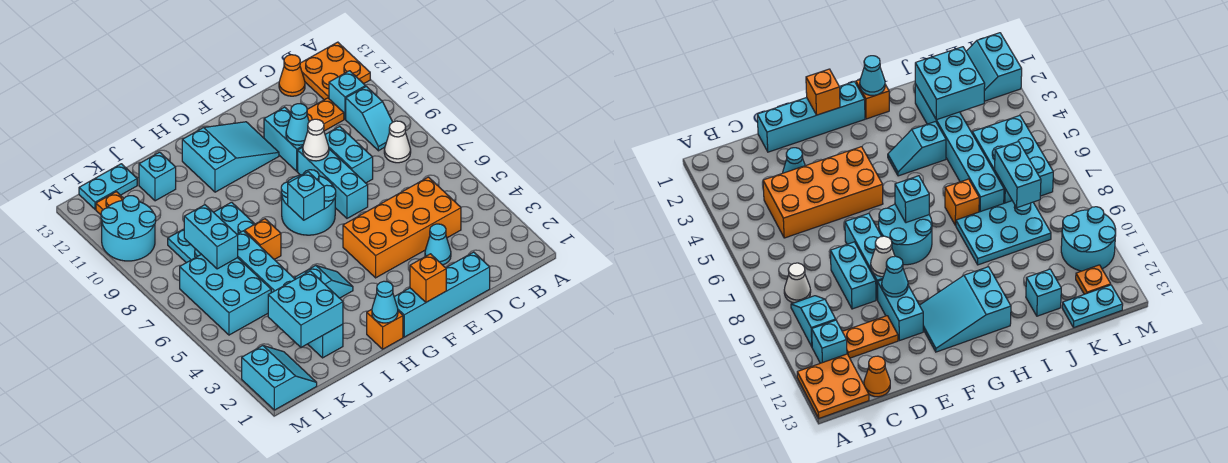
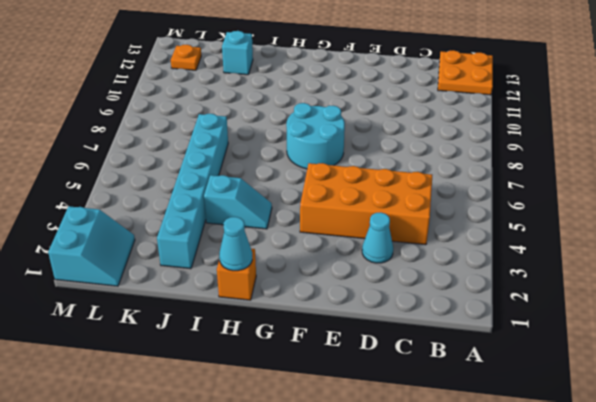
none -> white cone B8 level 1
none -> cyan slope B9:B10 level 1 top 10
none -> cyan brick B11 level 1
none -> orange plate C11:D11 level 1

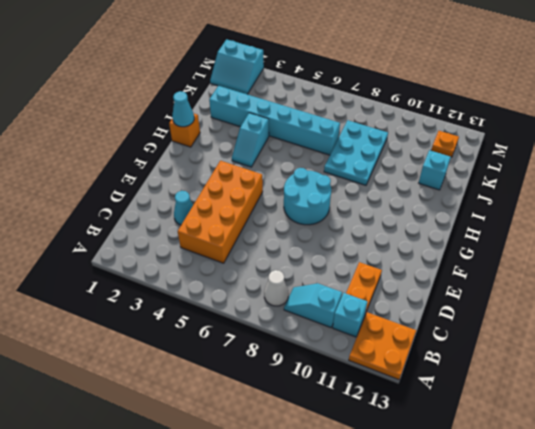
none -> orange cone C13 level 1
none -> cyan brick D1:G1 level 1
none -> cyan brick D8:D9 level 1
none -> cyan brick E7:E9 level 1

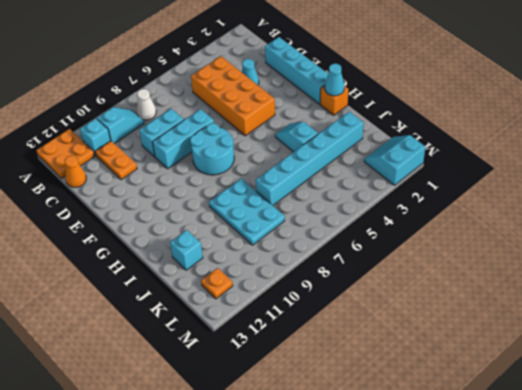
none -> cyan brick E10:E11 level 1
none -> cyan slope F11:H12 level 1 top H
none -> orange brick I7 level 1
none -> cyan brick K5:L7 level 1

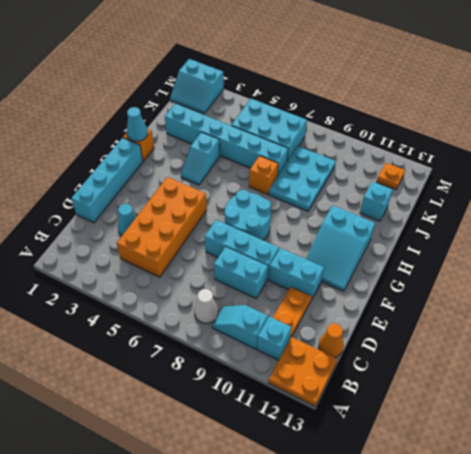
none -> cyan plate K13:L13 level 1
none -> cyan round brick L10:M11 level 1
none -> white cone E9 level 2
none -> cyan cone E10 level 2

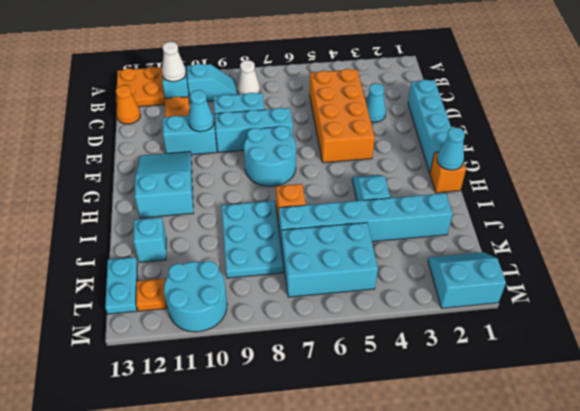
white cone B11 level 2 -> white cone E9 level 2
none -> orange brick F1 level 2
none -> cyan brick G7 level 2
none -> cyan brick J2:K3 level 2
none -> cyan brick K7:K8 level 2

